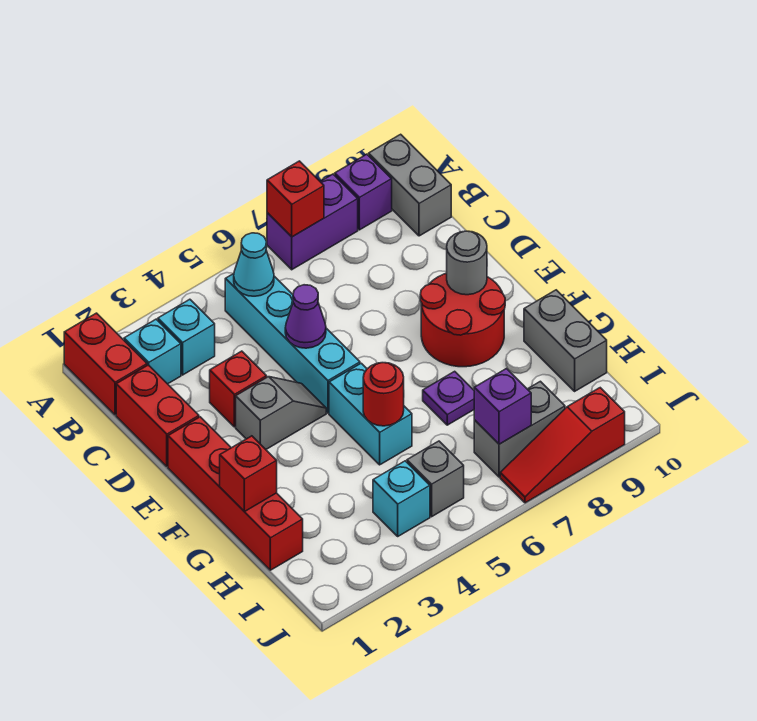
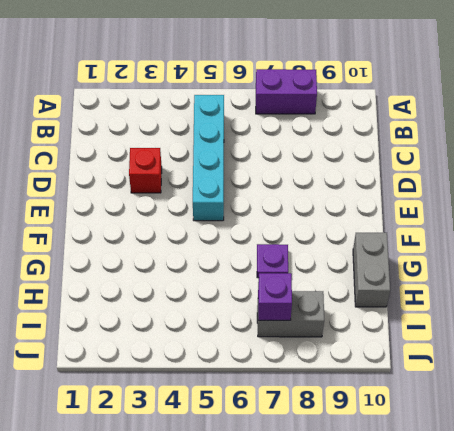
none -> red brick A1:B1 level 1
none -> purple brick A9 level 1
none -> grey brick A10:B10 level 1

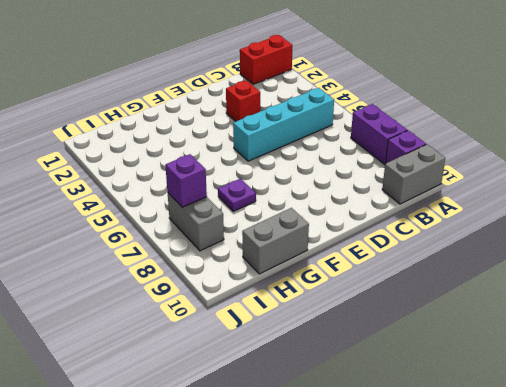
none -> cyan brick B2 level 1
none -> cyan brick B3 level 1
none -> red brick C1:D1 level 1

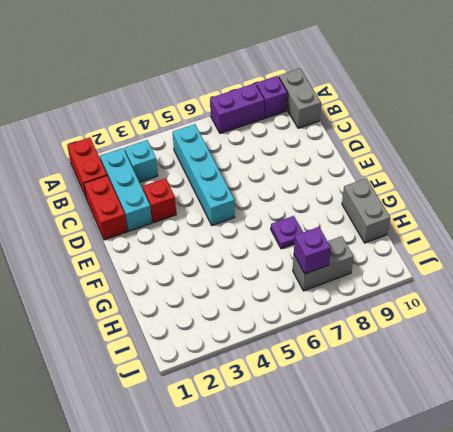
cyan brick B2:D2 level 1 -> cyan brick B2 level 1
none -> red brick E1:H1 level 1
none -> grey slope E3:E4 level 1 top 3
none -> red round brick E8:F9 level 1

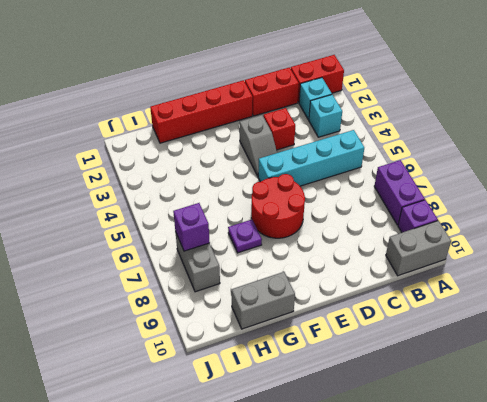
red round brick E6:F7 level 1 -> red round brick E8:F9 level 1
none -> cyan brick F5:G5 level 1
none -> cyan brick I4 level 1
none -> grey brick I5 level 1

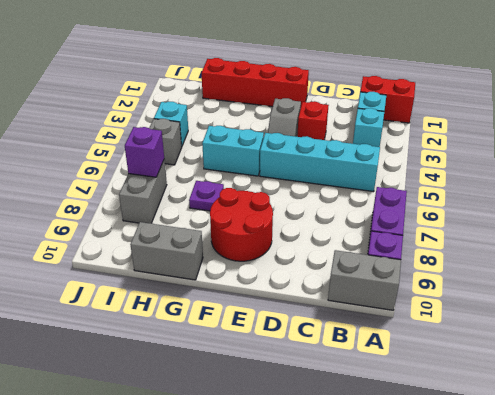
none -> red brick C1:D1 level 1
none -> red slope J7:J9 level 1 top 9
none -> red brick A7 level 2

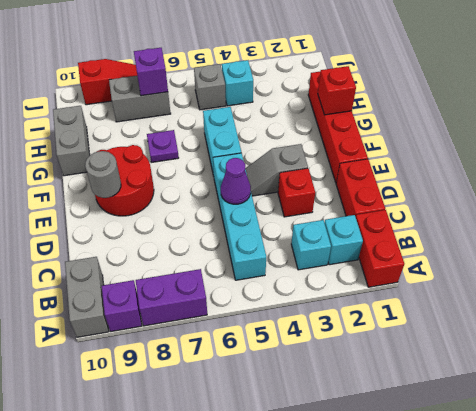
none -> red brick A7 level 2
none -> cyan cone B5 level 2
none -> red round brick G5 level 2

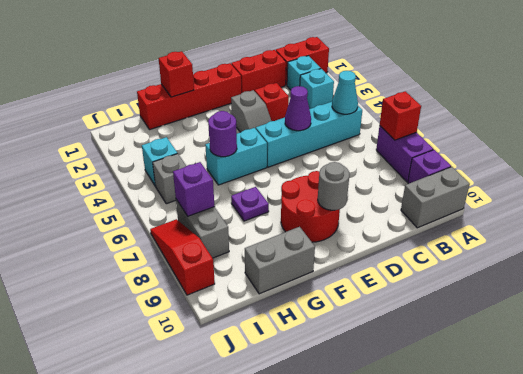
purple round brick G5 level 2 -> red round brick G5 level 2

